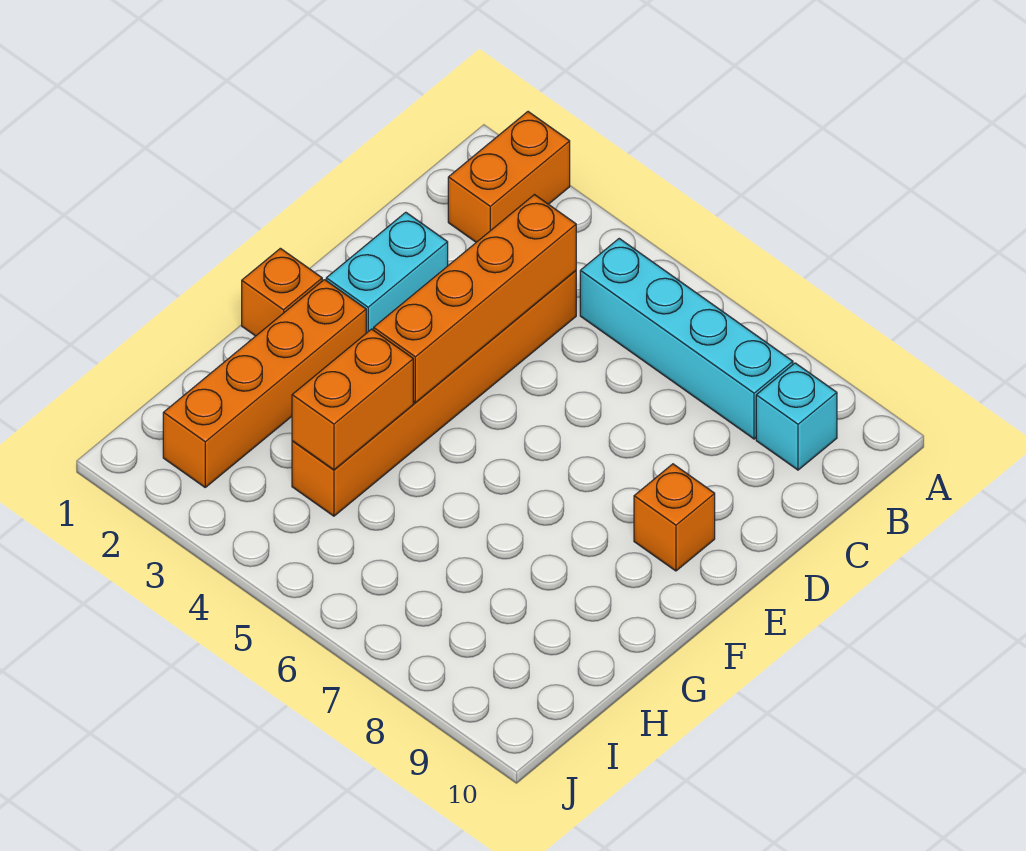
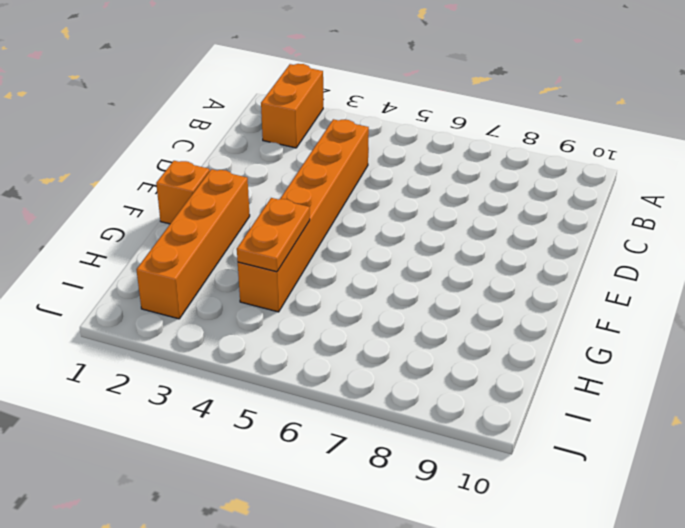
orange plate G4:H4 level 2 -> orange brick G4:H4 level 2
none -> cyan brick B5:B8 level 1
none -> cyan brick B9 level 1

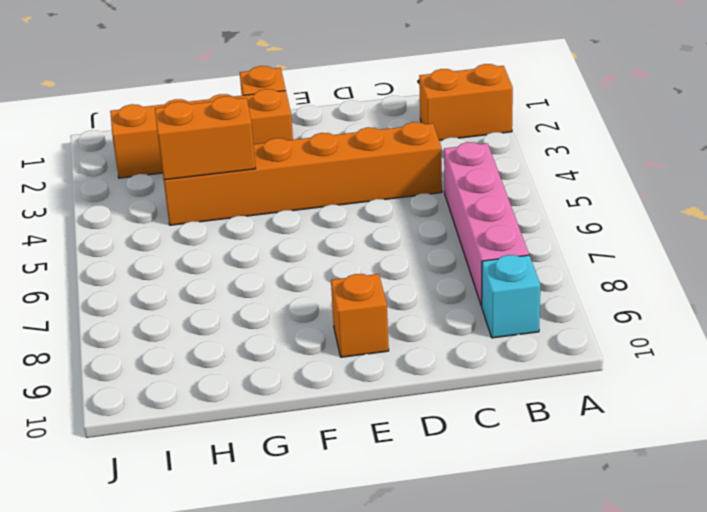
pink brick B5:B8 level 1 -> cyan brick B5:B8 level 1
none -> cyan brick D2:E2 level 1
none -> orange brick C4:F4 level 2

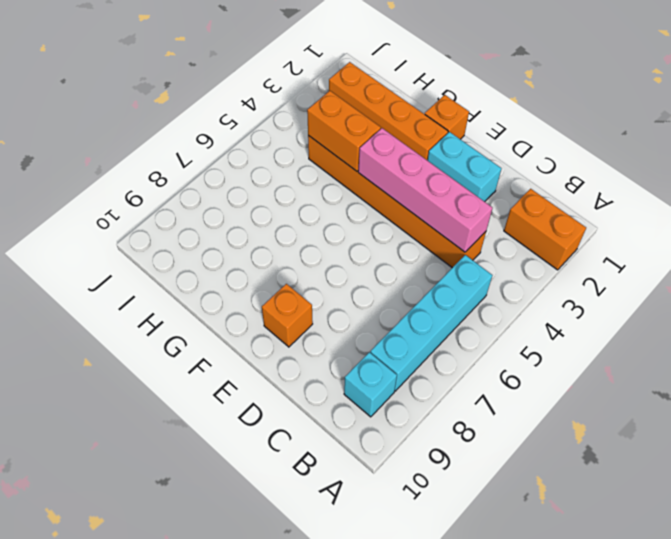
pink brick C4:F4 level 2 -> orange brick C4:F4 level 2

